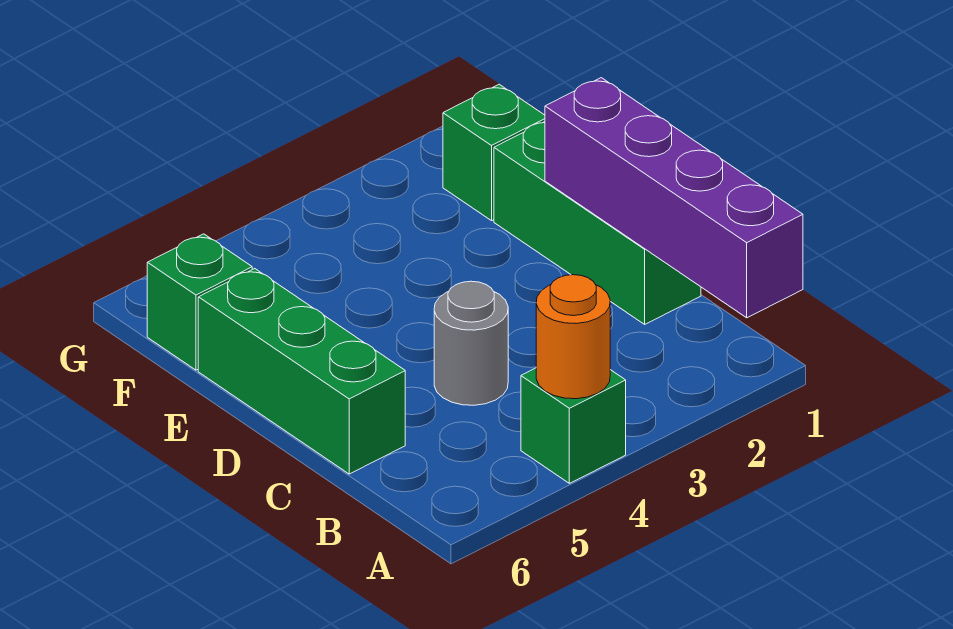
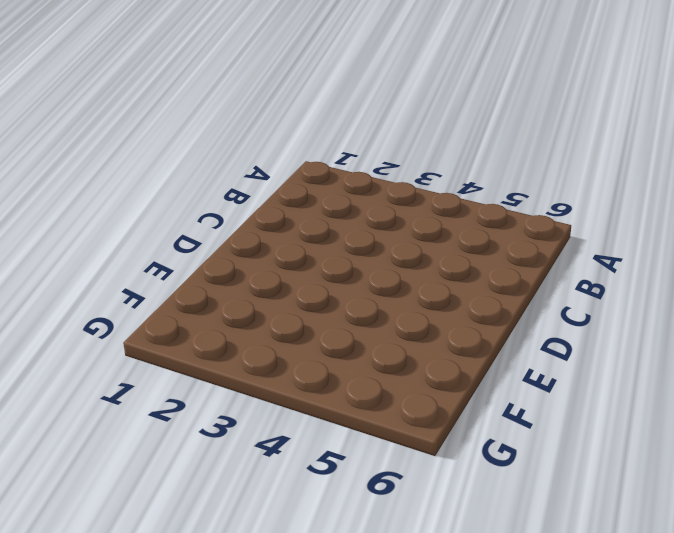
none -> green brick A4 level 1
none -> green brick C1:E1 level 1

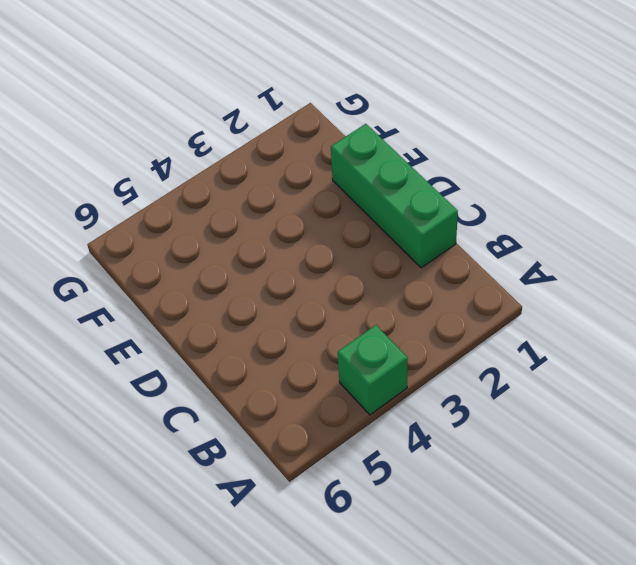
none -> grey round brick C4 level 1
none -> green brick C6:E6 level 1

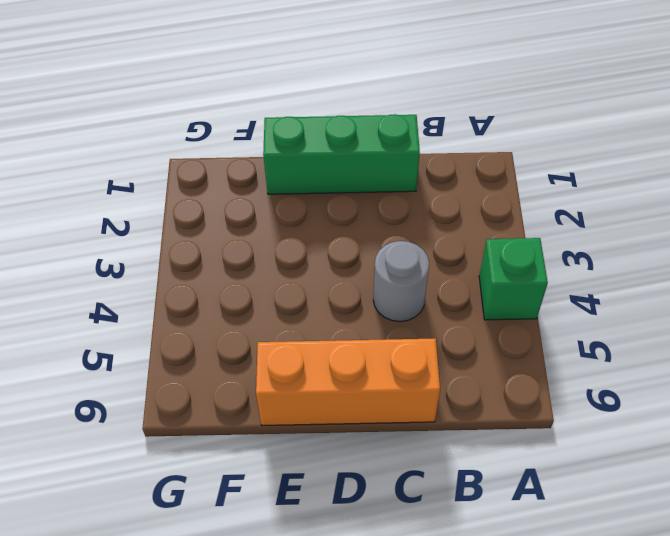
orange brick C6:E6 level 1 -> green brick C6:E6 level 1
none -> green brick F1 level 1
none -> green brick F6 level 1

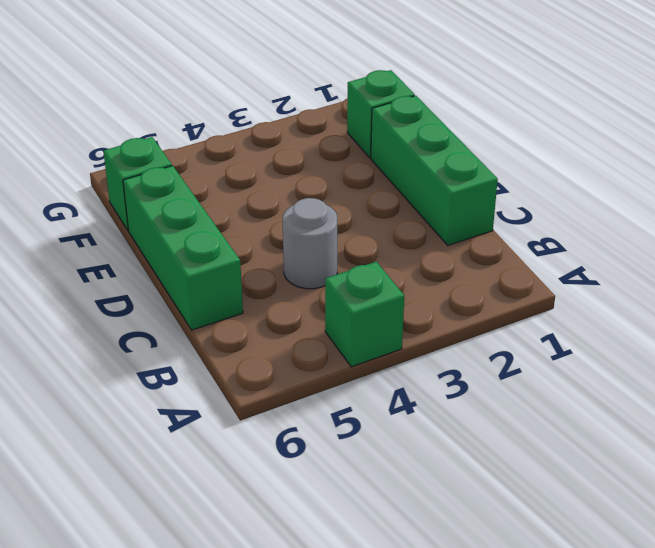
none -> purple brick A1:D1 level 2
none -> orange round brick A4 level 2

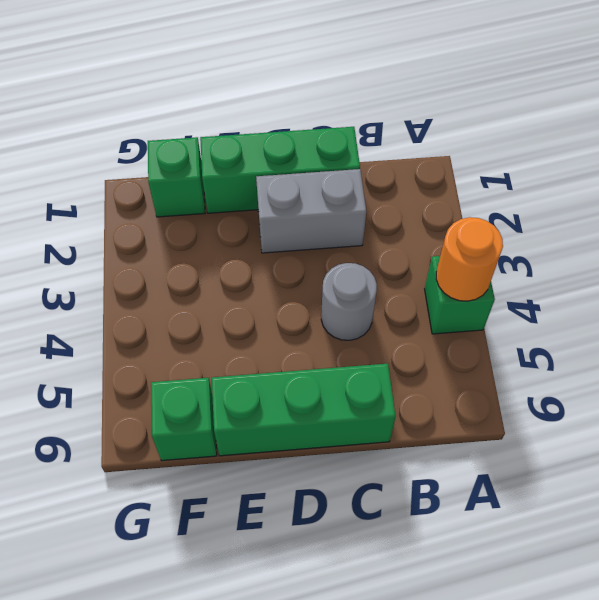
grey brick C2:D2 level 1 -> none
none -> purple brick A1:D1 level 2

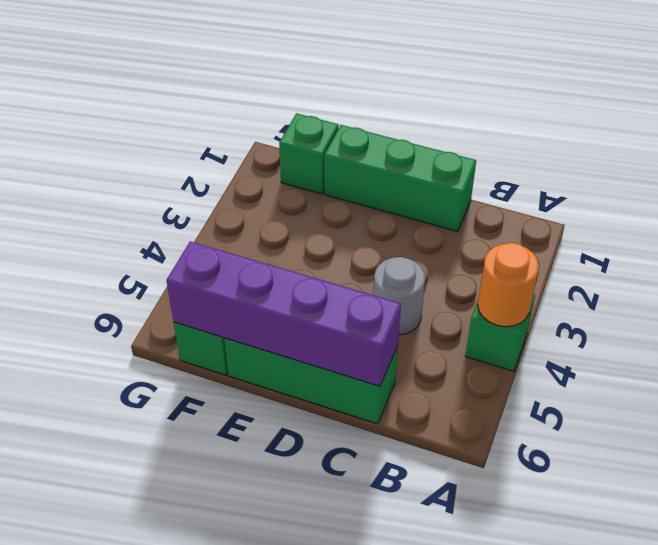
purple brick C6:F6 level 2 -> purple brick A1:D1 level 2

